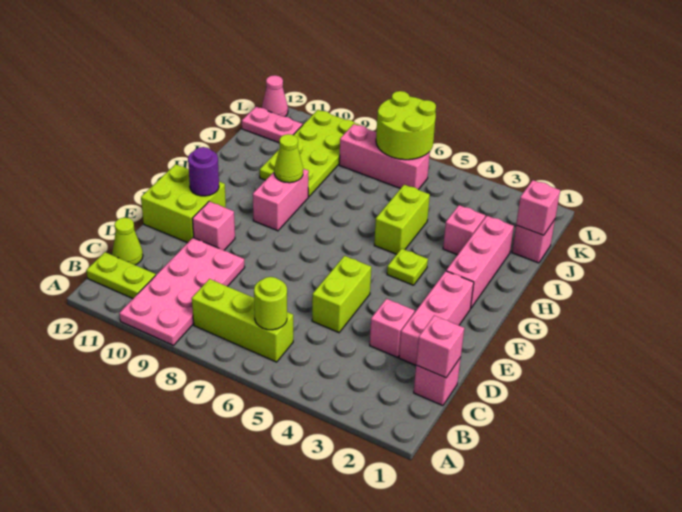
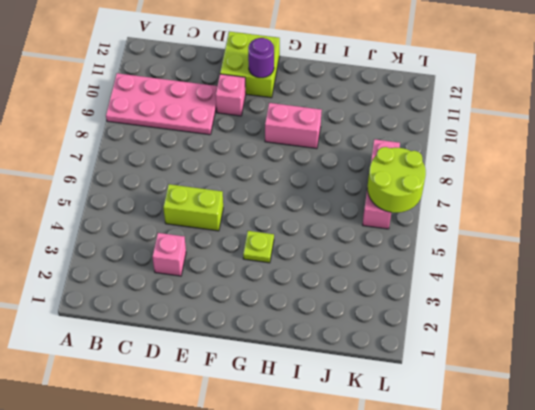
none -> lime brick B6:B8 level 1
none -> lime plate B11:B12 level 1
none -> pink brick C1 level 1

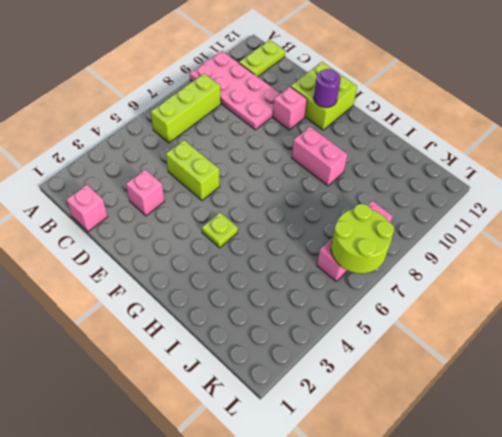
none -> lime cone C12 level 1
none -> pink brick D2:F2 level 1
none -> pink brick G2:I2 level 1

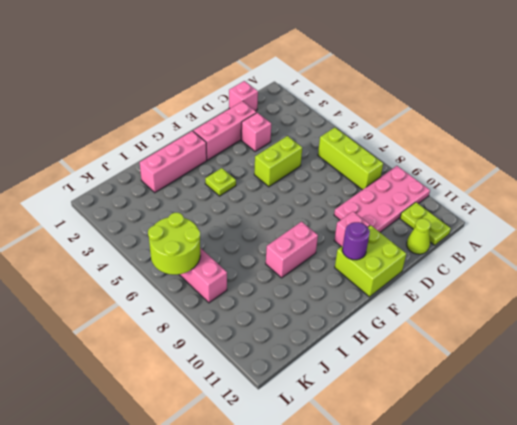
none -> lime brick H5:I5 level 1
none -> pink brick I3 level 1
none -> lime plate I9:L10 level 1

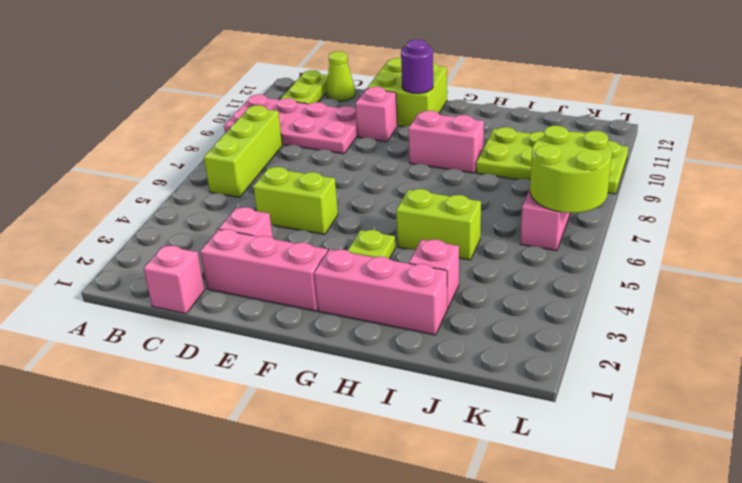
none -> pink brick J1 level 1
none -> pink plate K11:K12 level 1
none -> pink cone L12 level 1

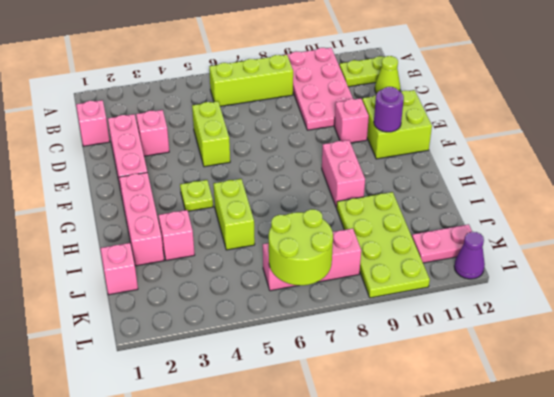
purple cone L12 level 1 -> pink cone L12 level 1
none -> lime round brick B6 level 2
none -> pink brick C1 level 2
none -> lime cone H9 level 2

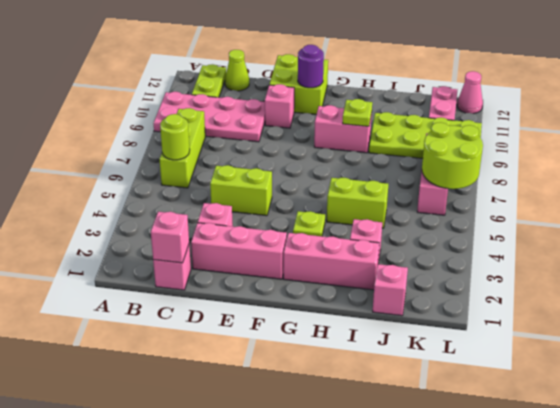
lime plate H9 level 2 -> lime cone H9 level 2
none -> pink brick J1 level 2

